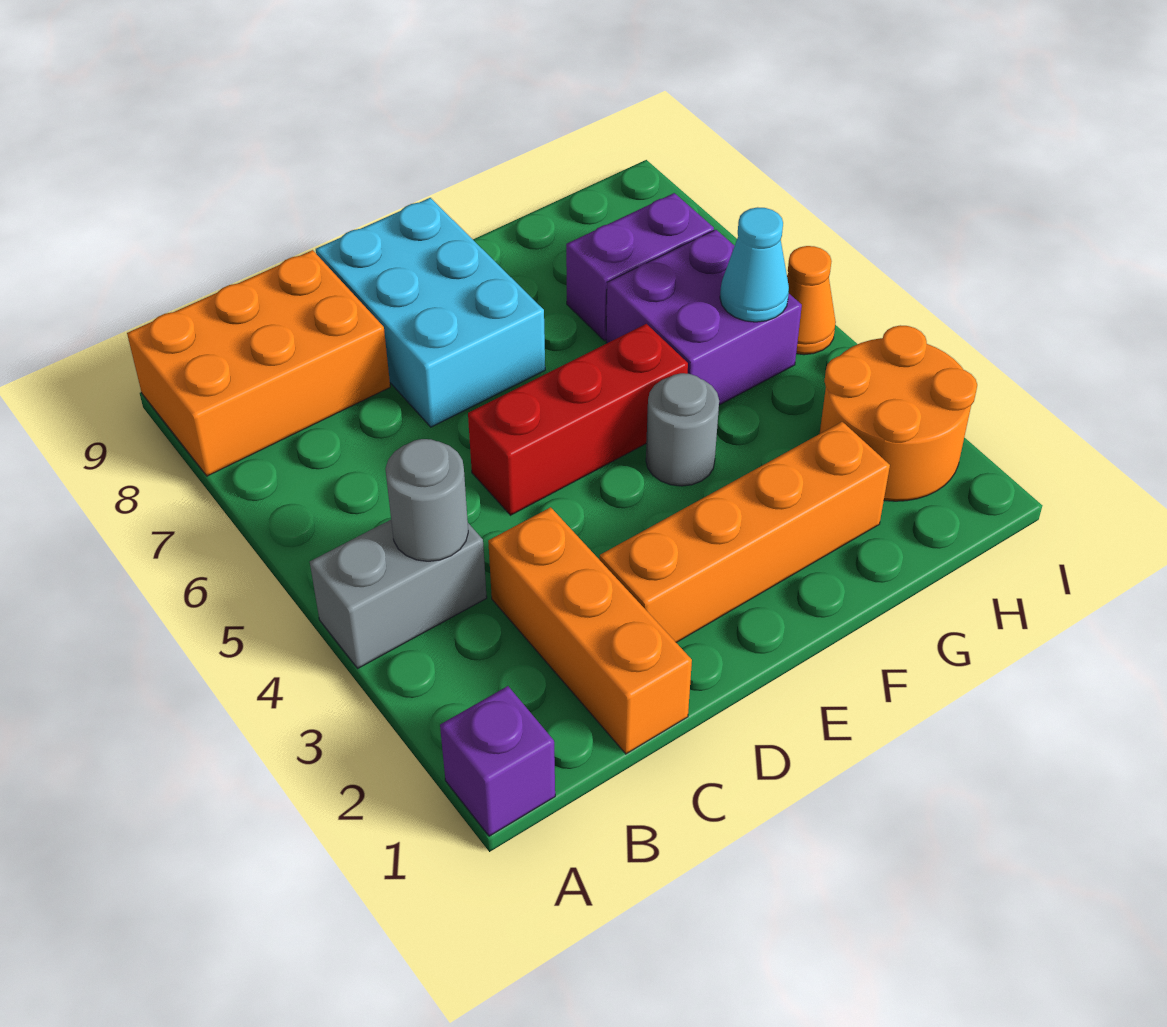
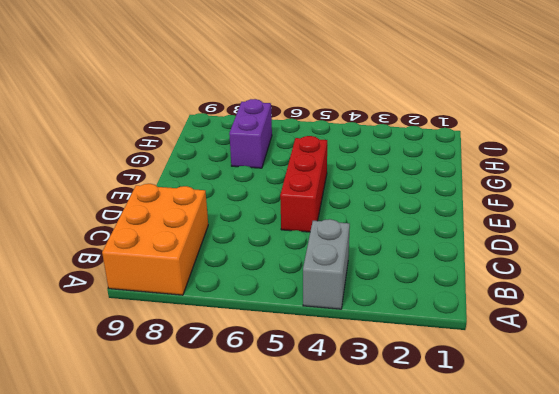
none -> purple brick A1 level 1
none -> orange brick C1:C3 level 1
none -> orange brick D2:G2 level 1

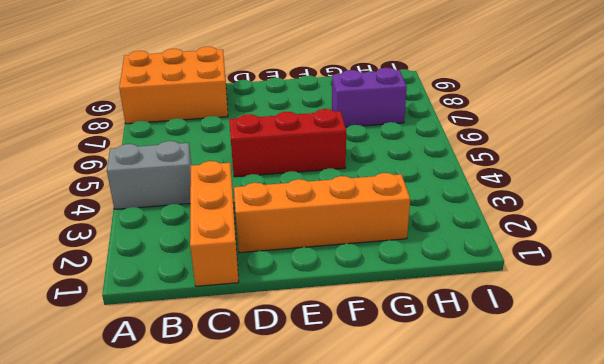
none -> purple brick A1 level 1
none -> cyan brick D7:E9 level 1
none -> grey round brick F4 level 1

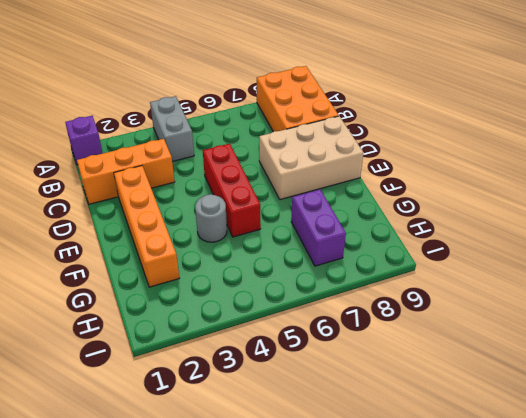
tan brick D7:E9 level 1 -> cyan brick D7:E9 level 1
none -> purple brick G5:H6 level 1
none -> orange round brick H2:I3 level 1
none -> orange cone I5 level 1

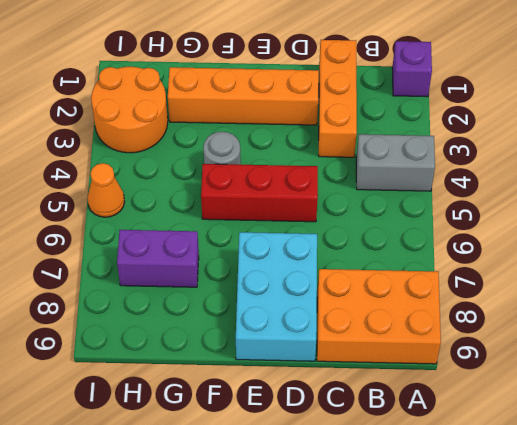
none -> purple brick G5:H6 level 1
none -> grey round brick B4 level 2
none -> cyan cone H5 level 2

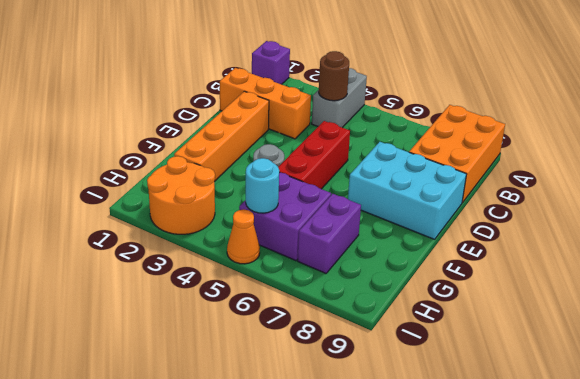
brown round brick B4 level 2 -> grey round brick B4 level 2
cyan round brick H5 level 2 -> cyan cone H5 level 2

